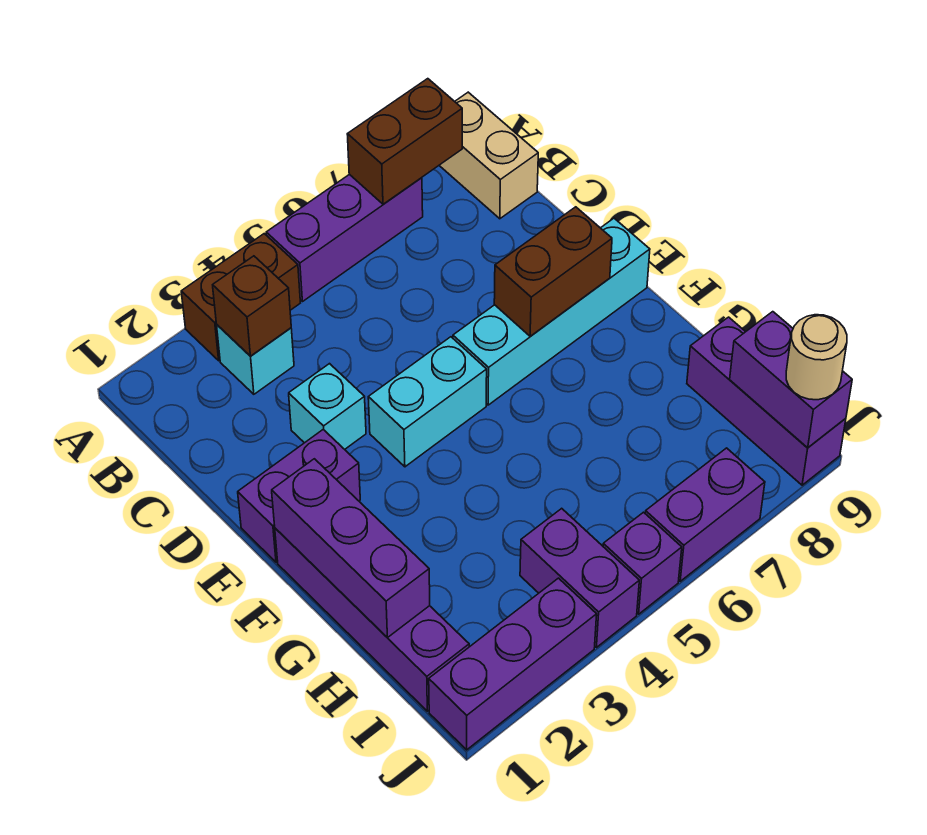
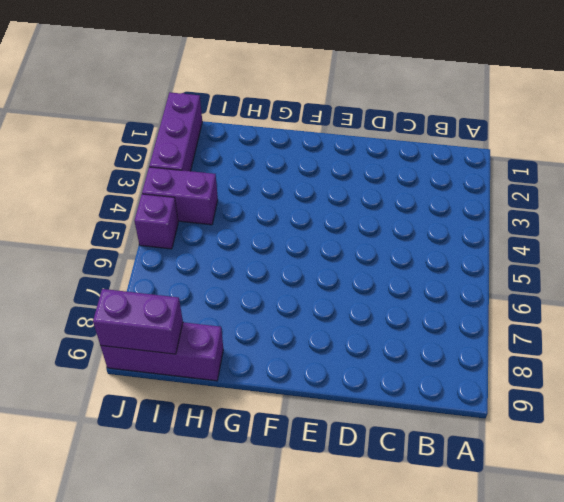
none -> brown brick A3:A4 level 1
none -> purple brick A5:A7 level 1
none -> tan brick A9:B9 level 1

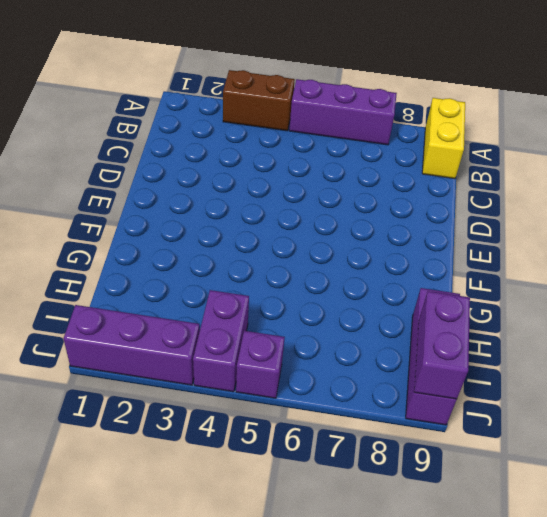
yellow brick A9:B9 level 1 -> tan brick A9:B9 level 1
none -> cyan brick B3 level 1
none -> cyan brick D3 level 1
none -> purple brick E1:E2 level 1

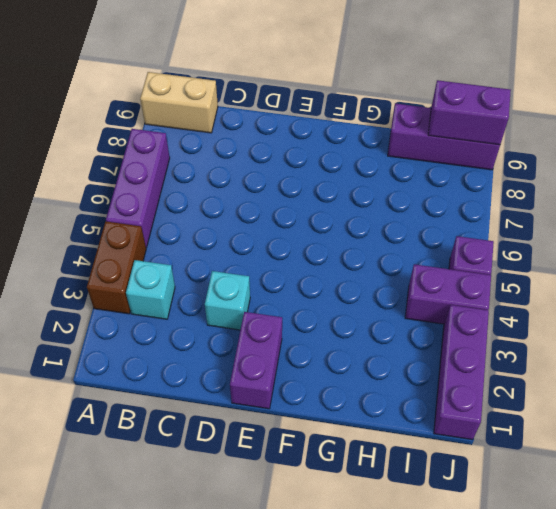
none -> cyan brick E4:E5 level 1
none -> cyan brick E6:E9 level 1
none -> purple brick F1:I1 level 1

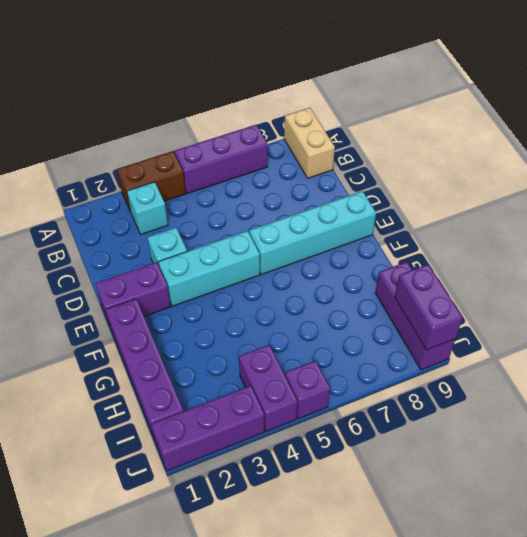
cyan brick E3:E5 level 1 -> cyan brick E4:E5 level 1
none -> purple brick J6:J7 level 1
none -> brown brick A7:A8 level 2
none -> brown brick B3 level 2

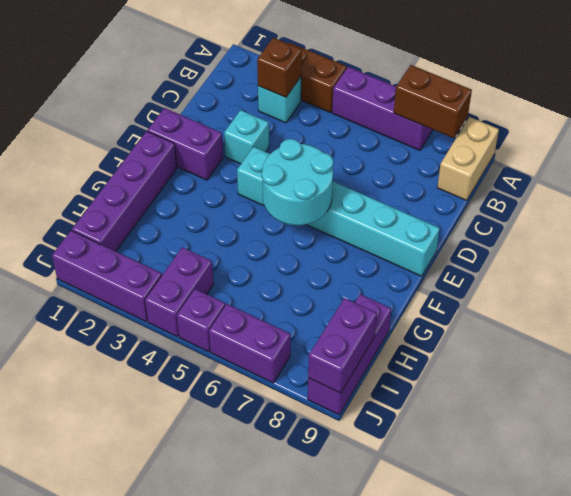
cyan round brick E5:F6 level 2 -> none
none -> brown brick E7:E8 level 2
none -> purple brick F1:H1 level 2
none -> tan round brick J9 level 3

